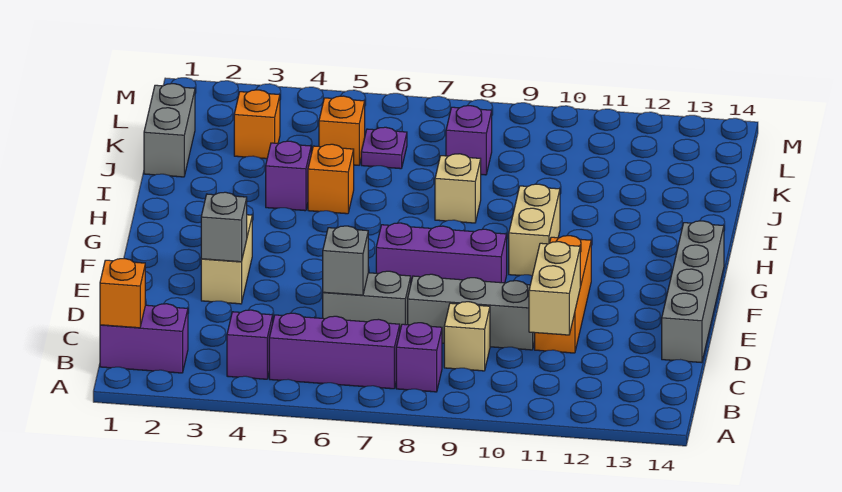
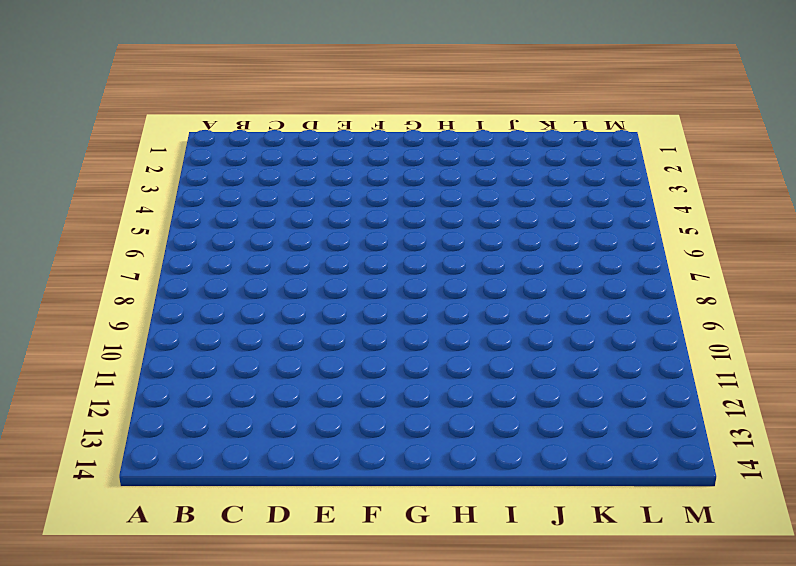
none -> purple brick B1:B2 level 1
none -> purple brick B4 level 1
none -> purple brick B5:B7 level 1

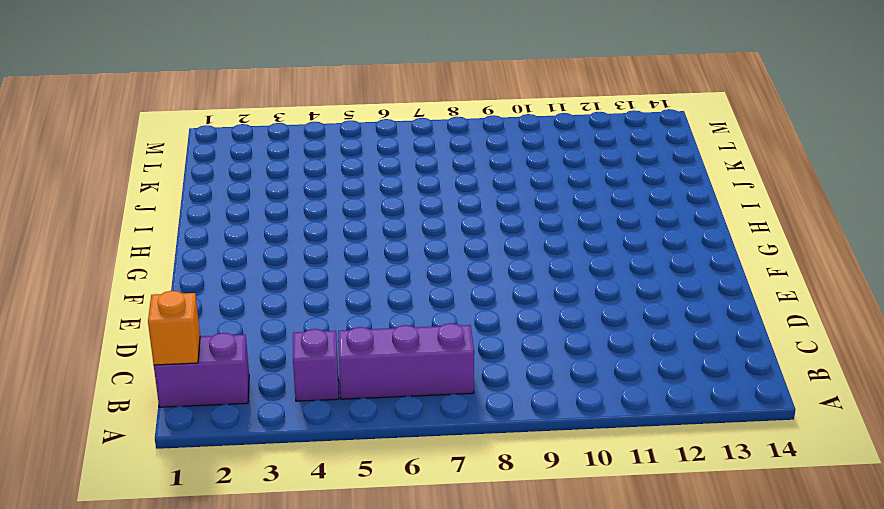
none -> purple brick B8 level 1
none -> tan brick C9 level 1
none -> grey brick D6:D7 level 1

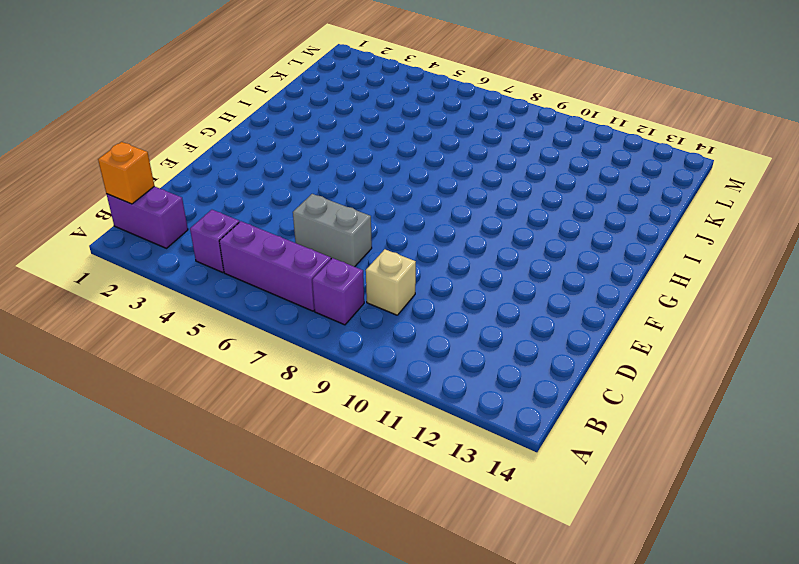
none -> grey brick D8:D10 level 1
none -> orange brick D11:F11 level 1
none -> grey brick D14:G14 level 1

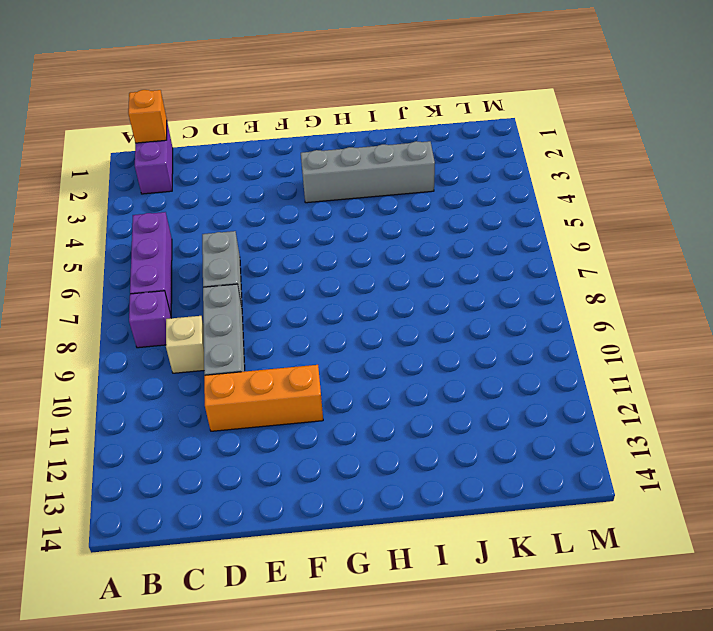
grey brick G3:J3 level 1 -> grey brick D14:G14 level 1
none -> purple brick B4 level 1
none -> tan brick E3:F3 level 1
none -> purple brick F7:F9 level 1

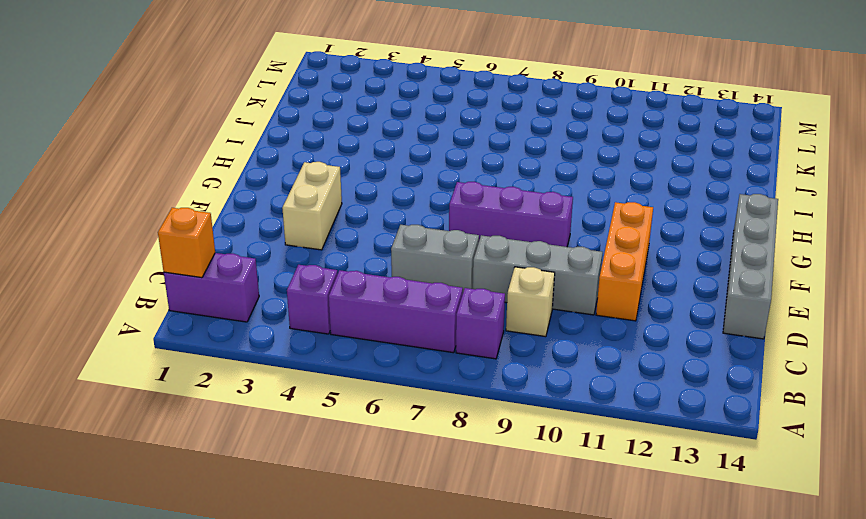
none -> tan brick G10:H10 level 1
none -> purple brick I4 level 1
none -> orange brick I5 level 1

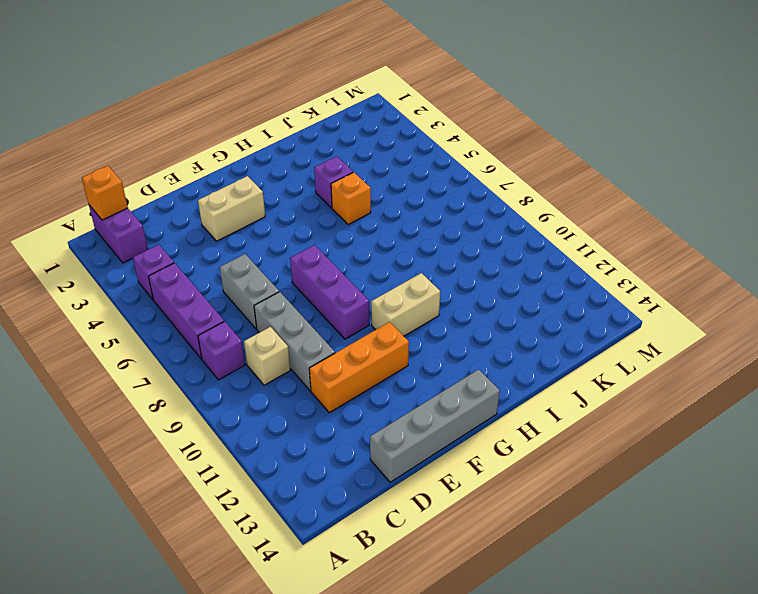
none -> tan brick I8 level 1
none -> grey brick J1:K1 level 1
none -> orange brick K3 level 1

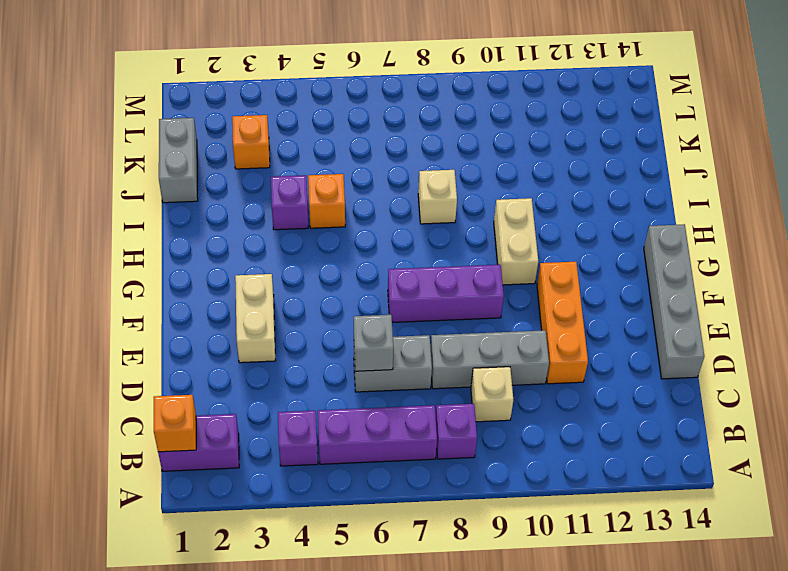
none -> orange brick K5 level 1
none -> purple plate K6 level 1
none -> purple brick K8 level 1

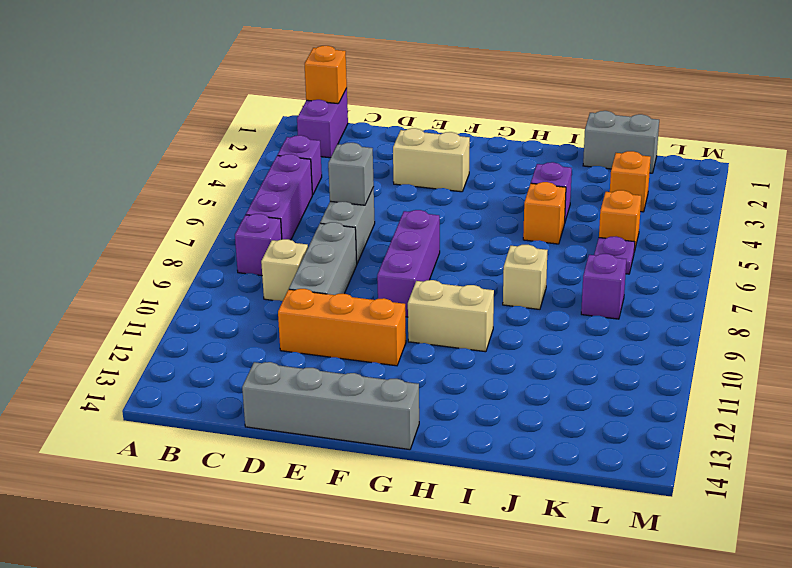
none -> tan brick C11:D11 level 2
none -> grey brick E3 level 2

